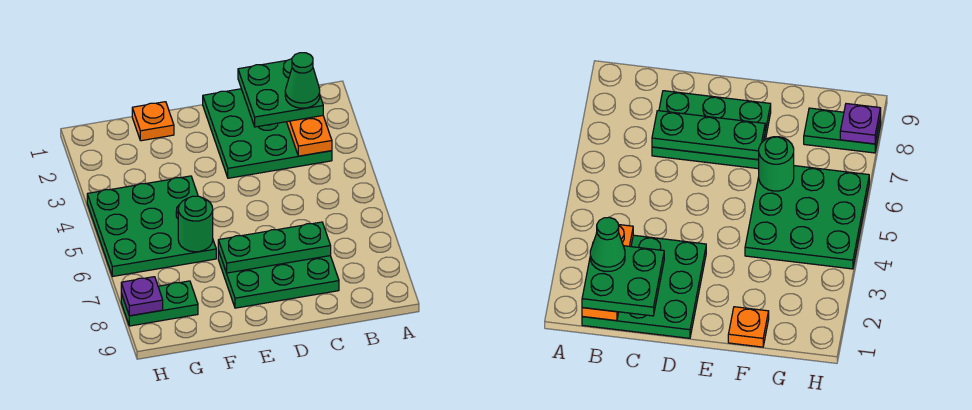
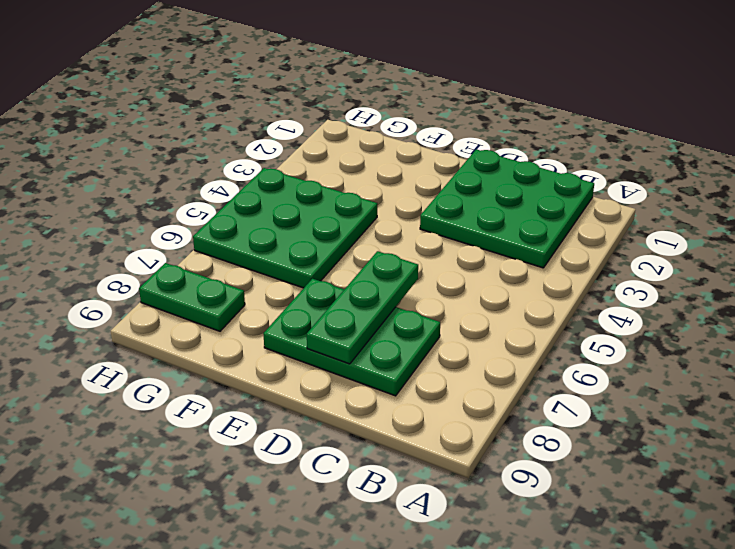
green plate D6:D8 level 2 -> green plate C7:E7 level 2
none -> orange plate F1 level 1
none -> orange plate B1:B3 level 2

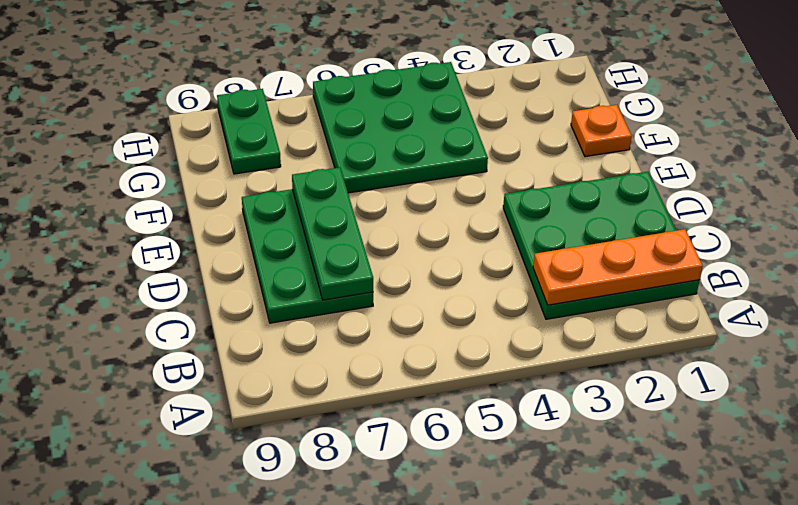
none -> green round brick F6 level 2
none -> purple plate H8 level 2

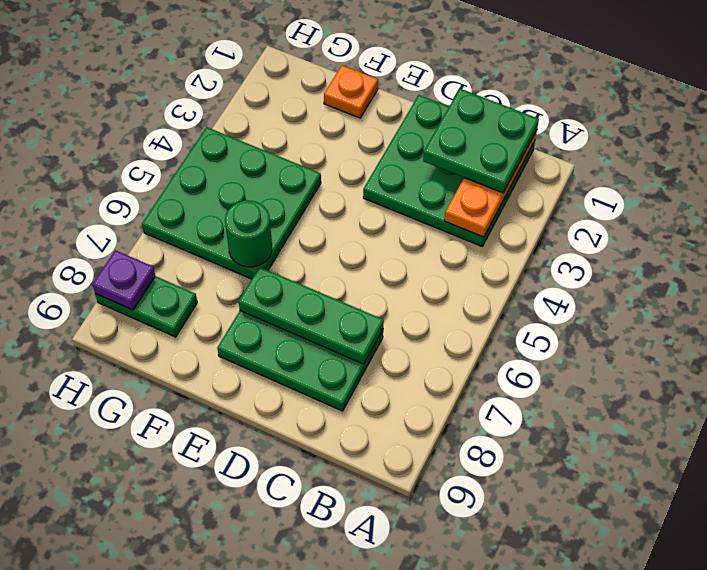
none -> green cone B2 level 4

